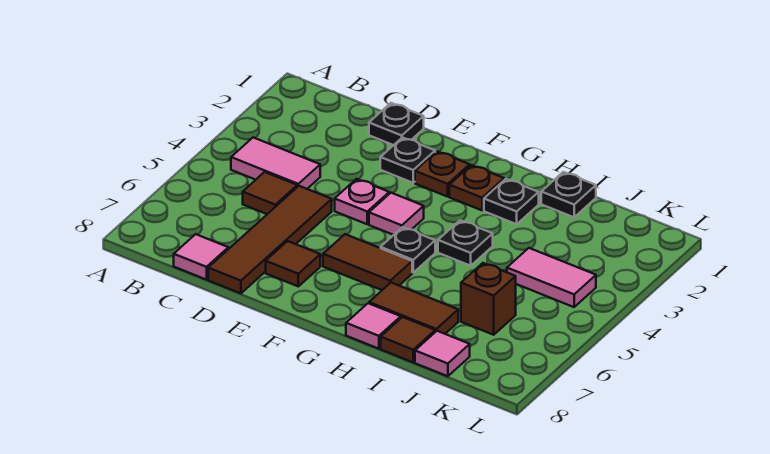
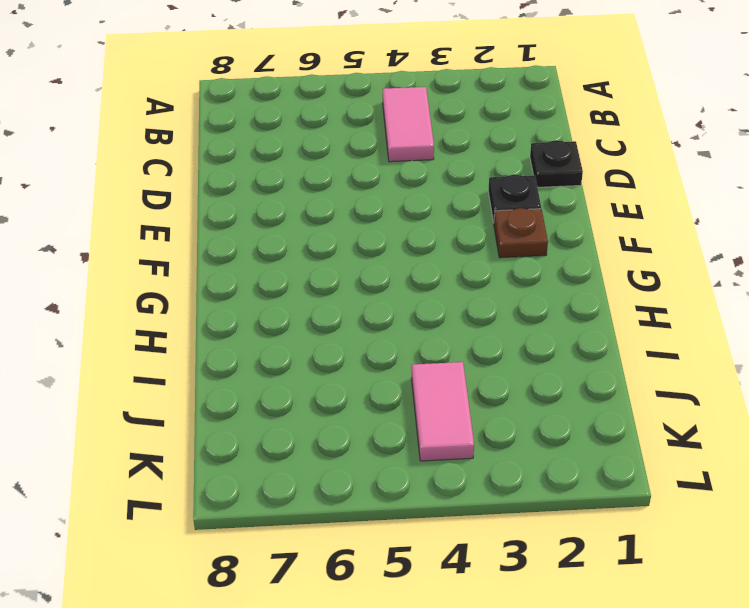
none -> brown tile C5 level 1
none -> pink tile C8 level 1
none -> brown tile D5:D8 level 1

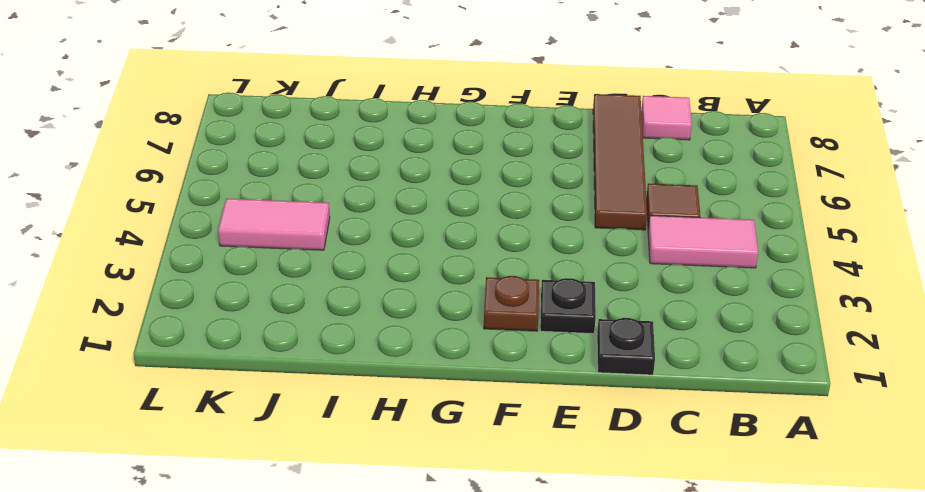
none -> pink plate E4 level 1
none -> brown tile E7 level 1
none -> pink tile F4 level 1

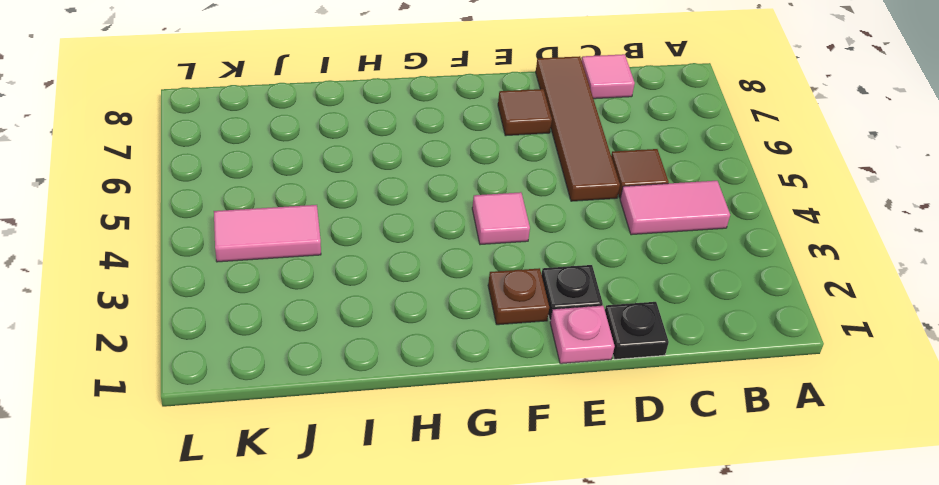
pink plate E1 level 1 -> pink plate E4 level 1
none -> brown tile F6:G6 level 1
none -> brown plate G2 level 1
none -> black plate G5 level 1

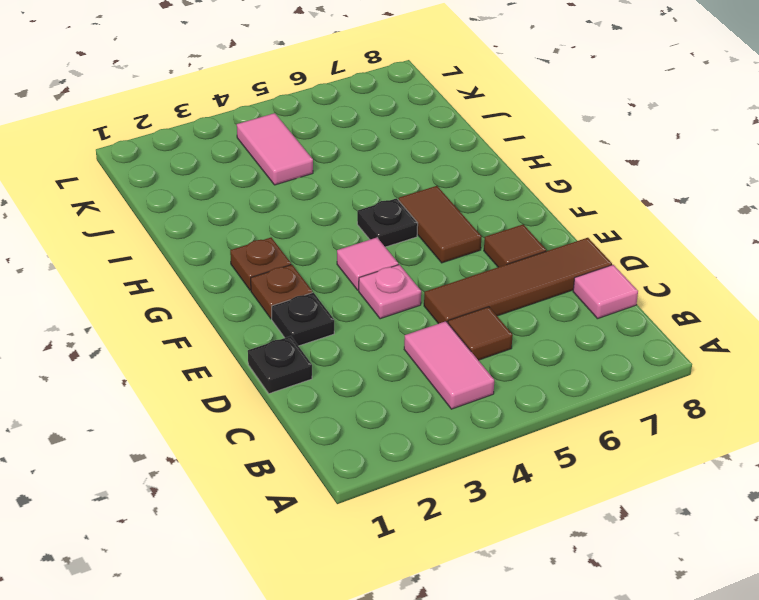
none -> black plate H2 level 1
none -> black plate H4 level 1
none -> brown tile H7:I7 level 1

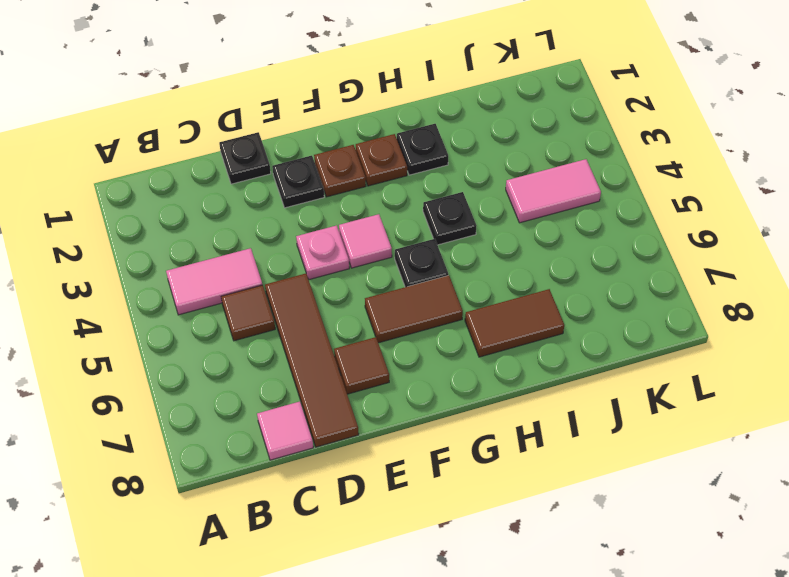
none -> pink tile H8 level 1
none -> black plate I1 level 1
none -> brown tile I8 level 1

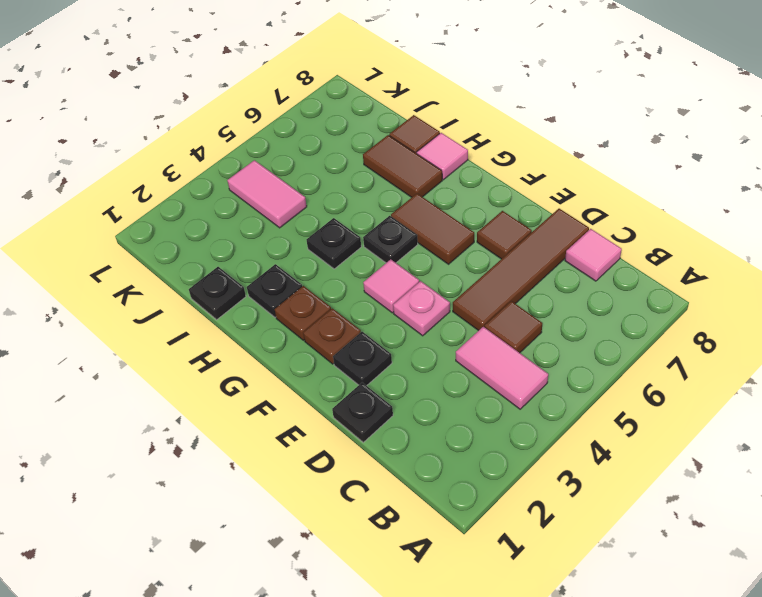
none -> brown brick J6 level 1
none -> pink tile J8 level 1

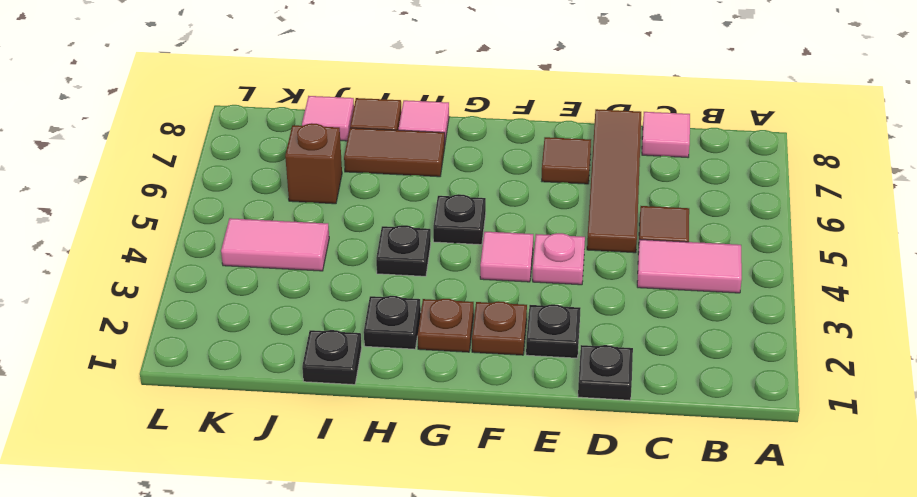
none -> brown tile F6:G6 level 1

